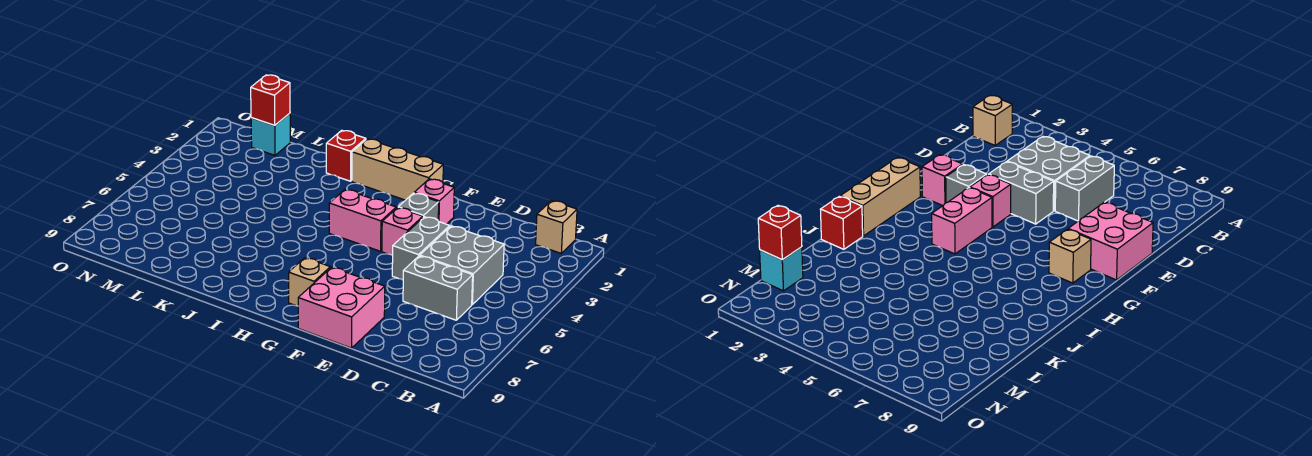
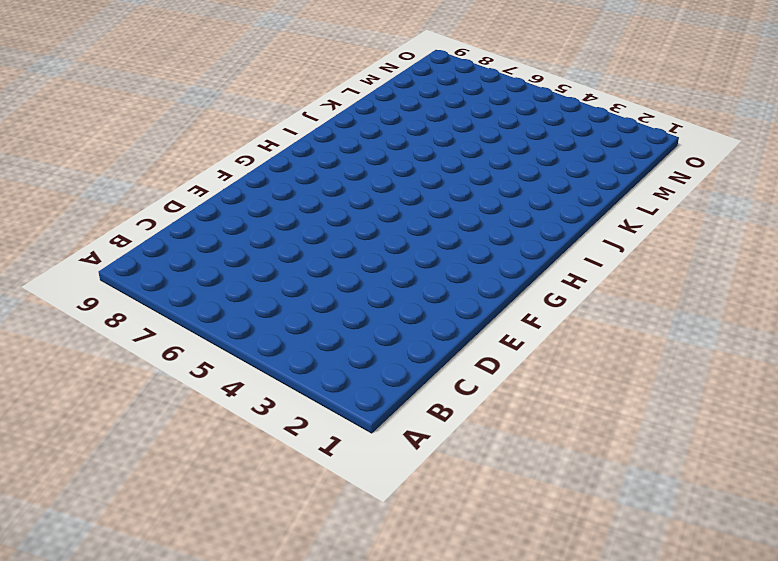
none -> tan brick B1 level 1
none -> grey brick C4:D5 level 1
none -> grey brick C6:D6 level 1

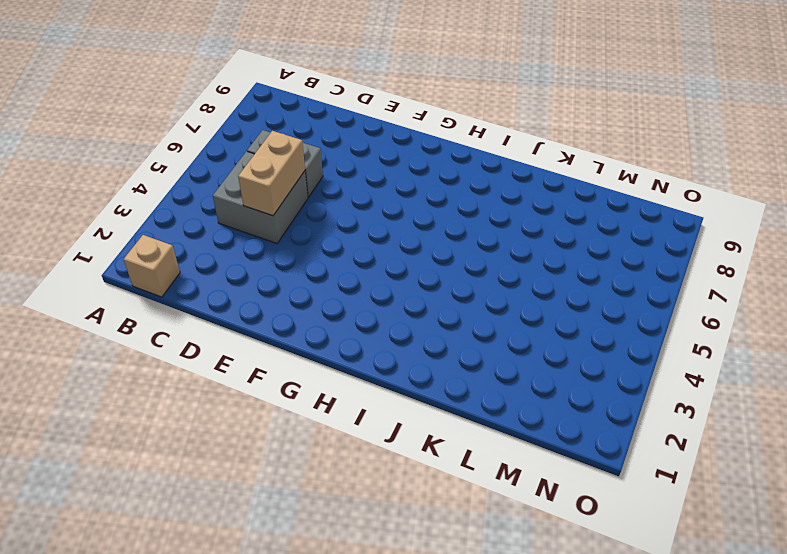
tan brick D4:D5 level 2 -> none
none -> grey brick E4:E5 level 1
none -> pink brick E8:F9 level 1
none -> pink brick F2 level 1

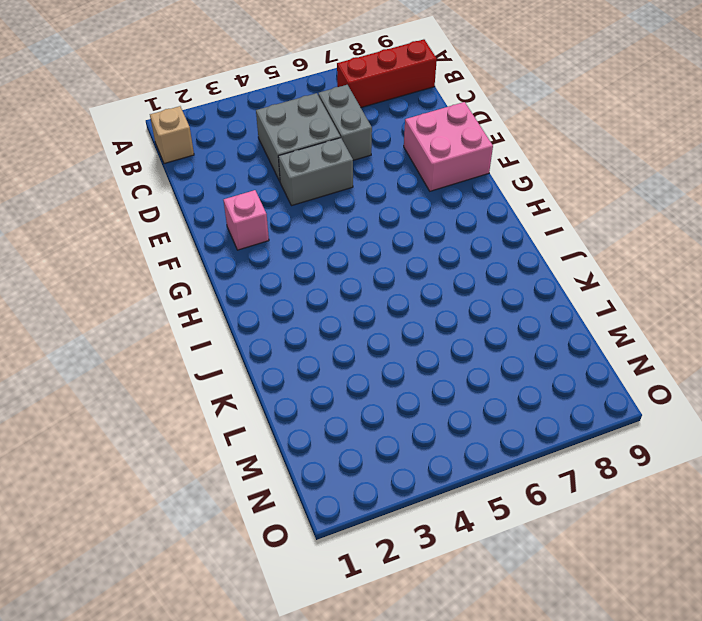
red brick B7:B9 level 1 -> none
none -> grey brick F3 level 1
none -> pink brick F4 level 1
none -> tan brick G1:I1 level 1

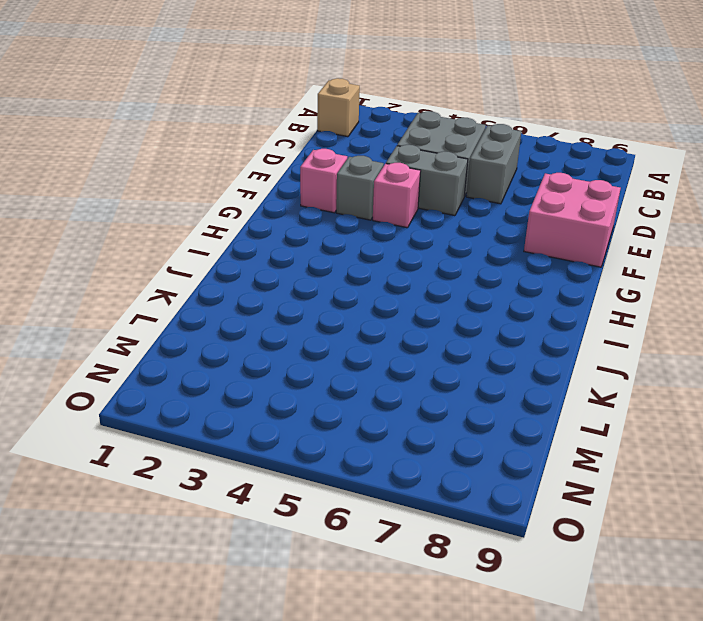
none -> tan brick G1:I1 level 1
none -> pink brick G4:H4 level 1
none -> tan brick G8 level 1

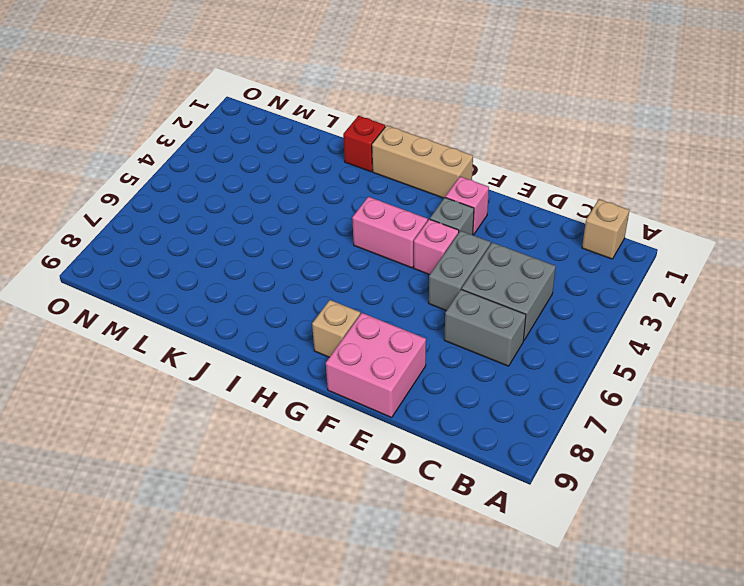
none -> cyan brick M1 level 1
none -> red brick M1 level 2

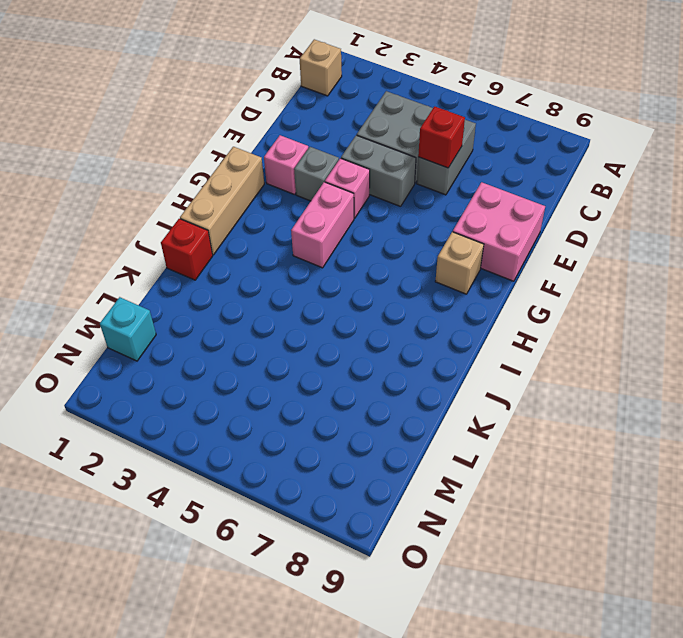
red brick D6 level 2 -> red brick M1 level 2

